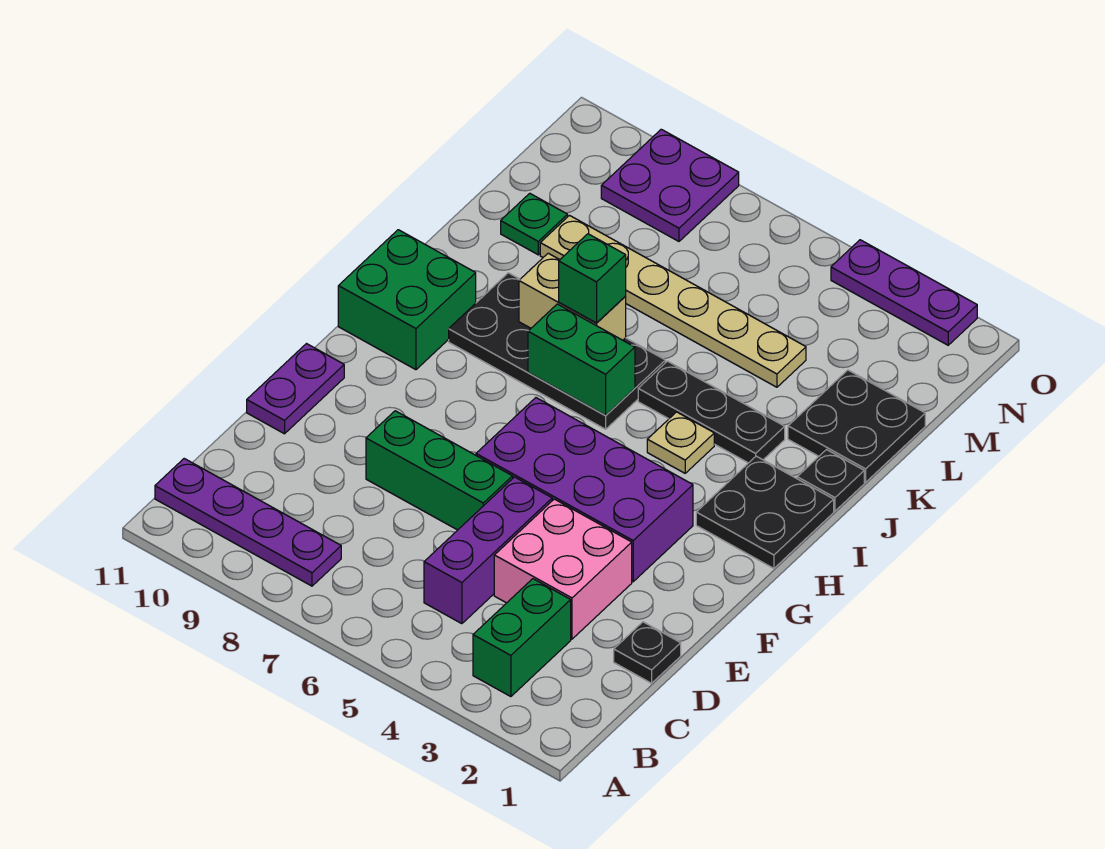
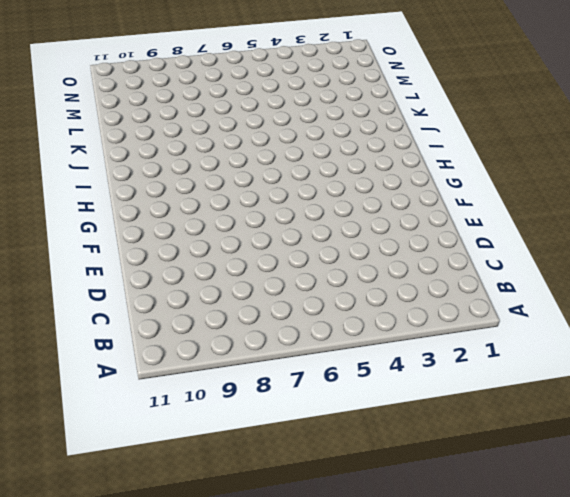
none -> green brick B3:C3 level 1
none -> purple plate B8:B11 level 1
none -> purple brick C5:E5 level 1

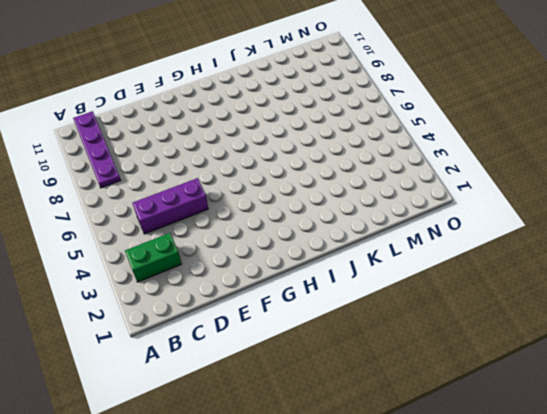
none -> black plate D1 level 1
none -> pink brick D3:E4 level 1
none -> green brick E6:E8 level 1

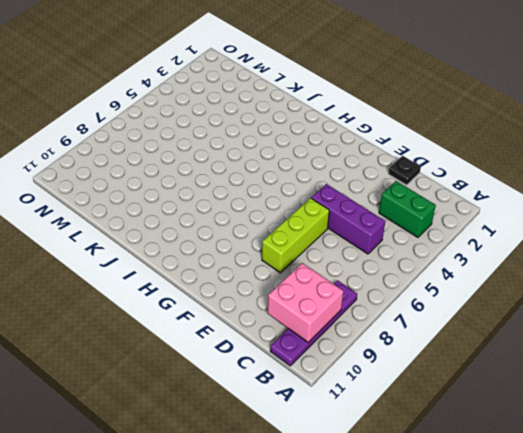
pink brick B9:C10 level 2 -> pink brick D3:E4 level 1
lime brick E6:E8 level 1 -> green brick E6:E8 level 1
none -> purple plate E11:F11 level 1
none -> purple brick F3:G6 level 1
none -> black plate H1:I2 level 1

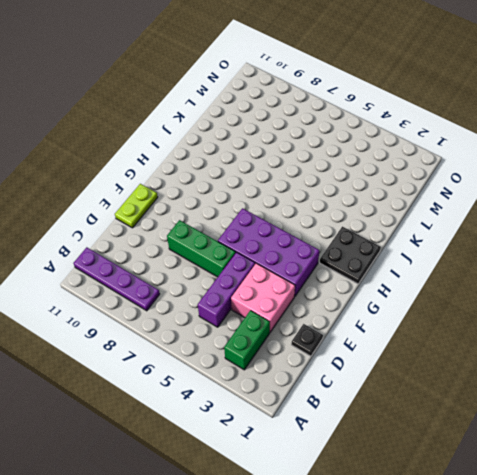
lime plate E11:F11 level 1 -> purple plate E11:F11 level 1
none -> green brick H10:I11 level 1
none -> tan plate I4 level 1
none -> black plate I6:J9 level 1

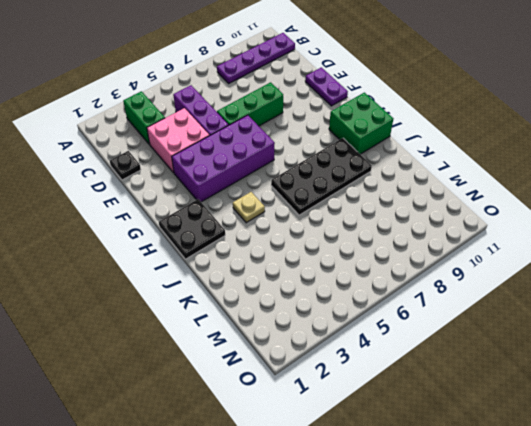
none -> black plate J1 level 1
none -> black plate J3:J5 level 1
none -> black plate K1:L2 level 1

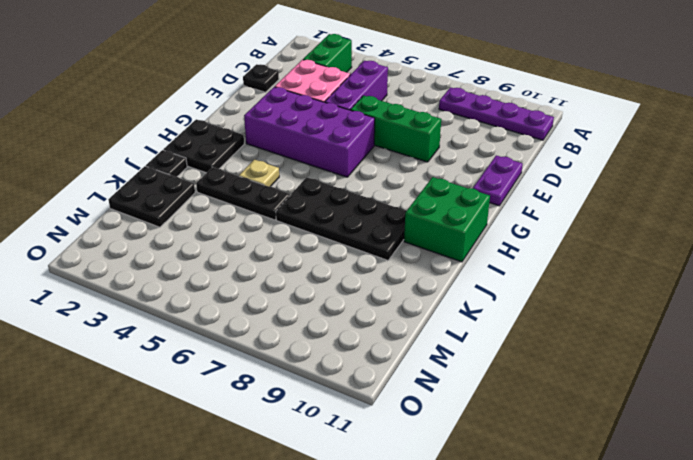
none -> tan plate L4:L9 level 1
none -> green plate L10 level 1
none -> purple plate N8:O9 level 1

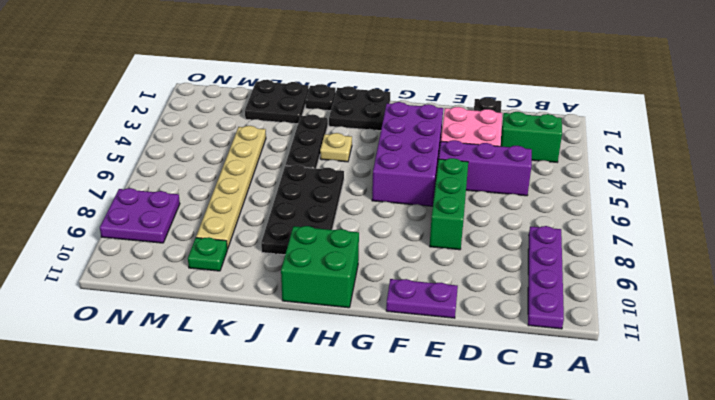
none -> purple plate O2:O4 level 1
none -> green brick I6:I7 level 2
none -> tan brick J7:J8 level 2

